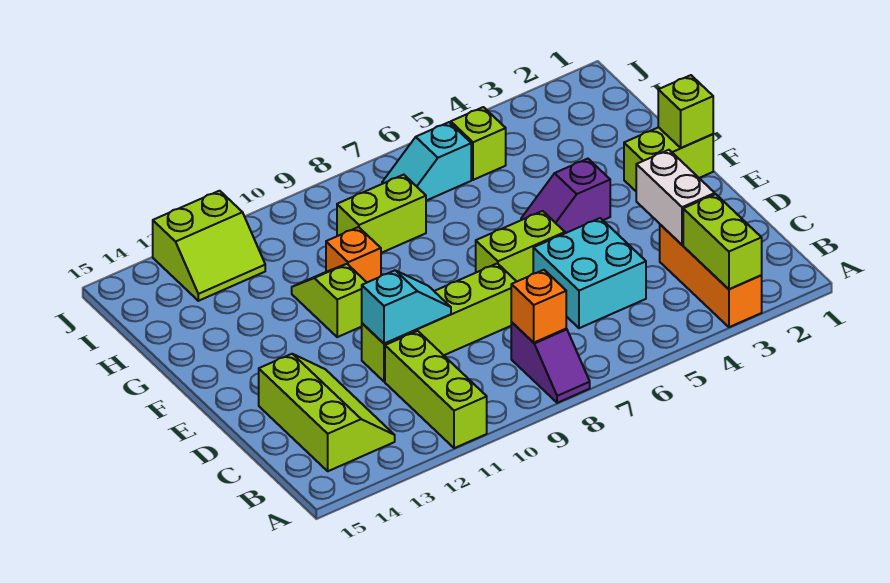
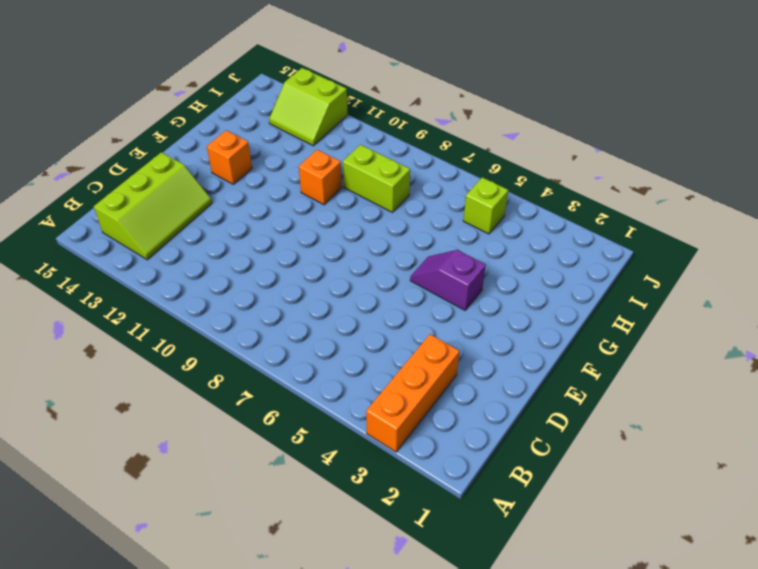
orange brick F13 level 1 -> orange brick B8 level 2
none -> purple slope A8:B8 level 1 top B
none -> lime brick A11:C11 level 1
none -> cyan brick C5:D6 level 1

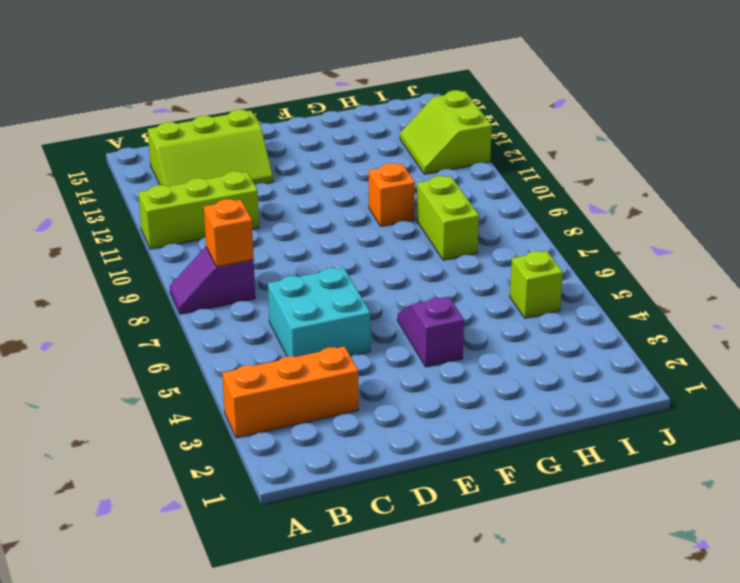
none -> lime brick D8:D11 level 1
none -> lime brick E6:E7 level 1
none -> lime brick F1:F2 level 1

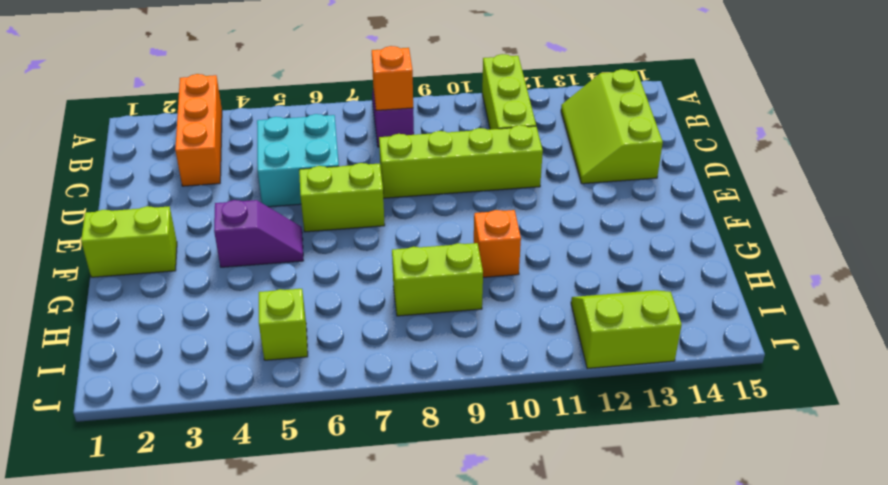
none -> lime slope F11:G11 level 1 top F
none -> cyan slope I6:I7 level 1 top 6
none -> lime brick A3:B3 level 2

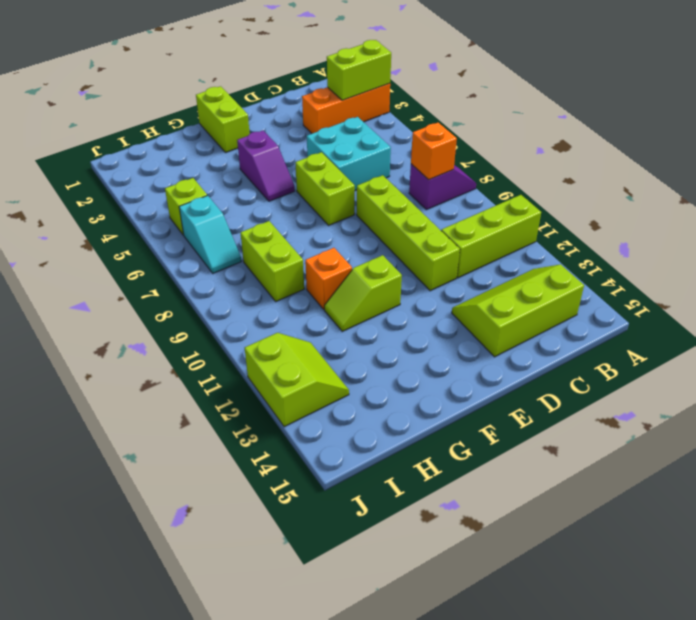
none -> white brick C3:D3 level 2
none -> cyan slope D10:D11 level 2 top 11
none -> lime brick F1 level 2

